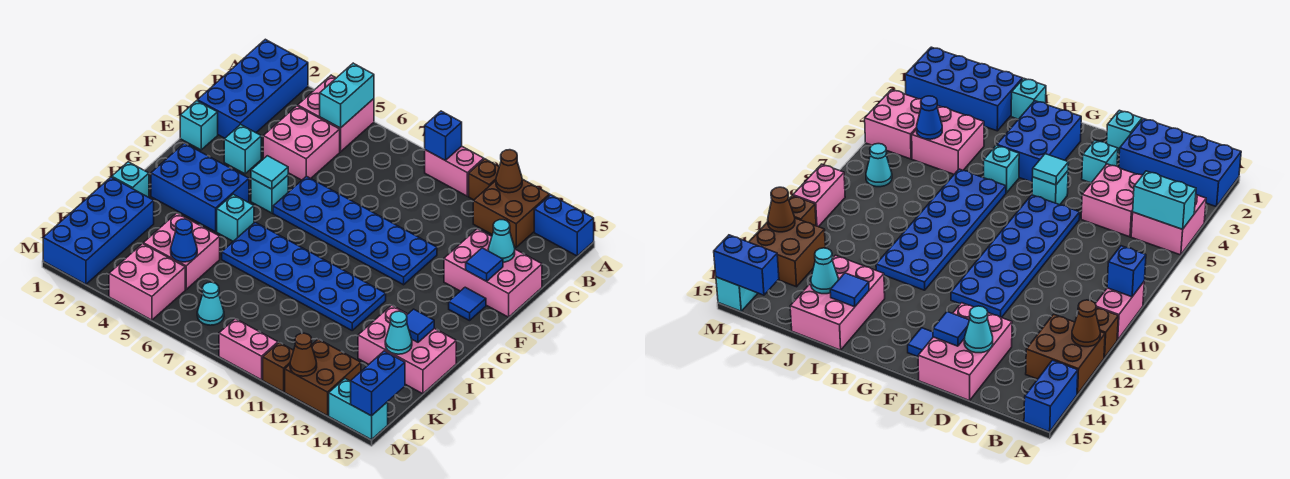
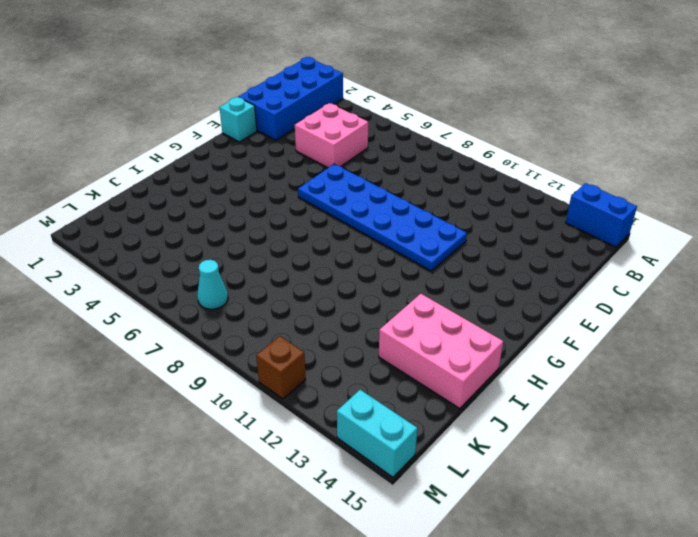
none -> pink brick A4:B5 level 1
none -> pink brick A9:A10 level 1
none -> brown brick A11 level 1
none -> brown brick A12:B13 level 1

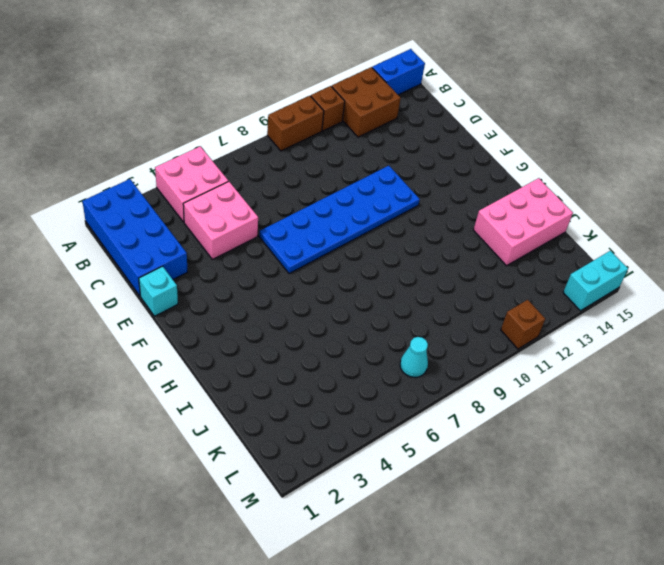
brown brick A9:A10 level 1 -> pink brick A9:A10 level 1
none -> pink brick D13:E15 level 1
none -> cyan brick E3 level 1
none -> cyan brick F5 level 1
none -> blue tile F14 level 1

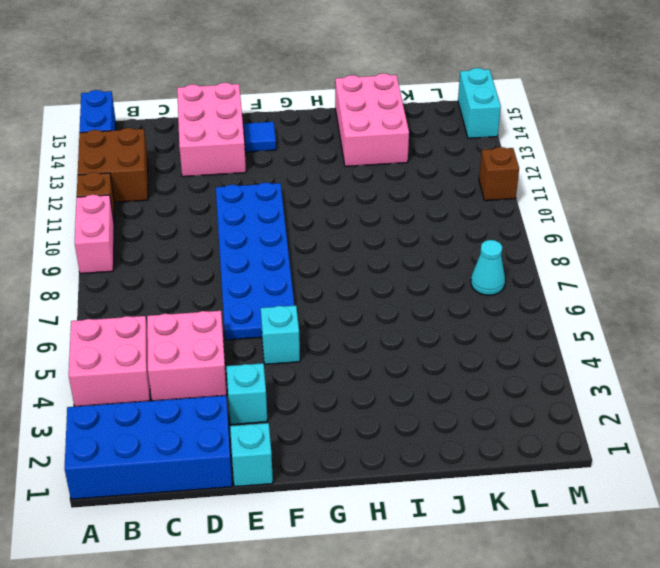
none -> blue brick G2:H4 level 1
none -> cyan brick H5 level 1
none -> blue plate H6:I11 level 1
none -> cyan brick I1 level 1

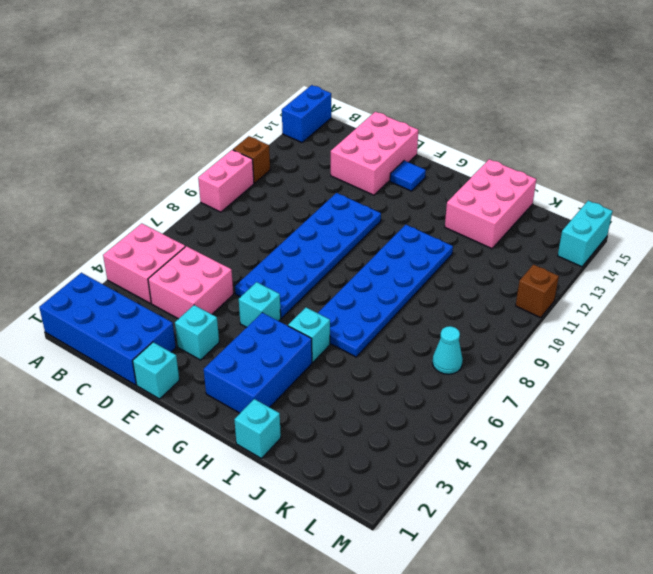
none -> brown brick A12:B13 level 1
none -> blue brick J1:M2 level 1
none -> pink brick J4:K5 level 1
none -> pink brick L4:M5 level 1

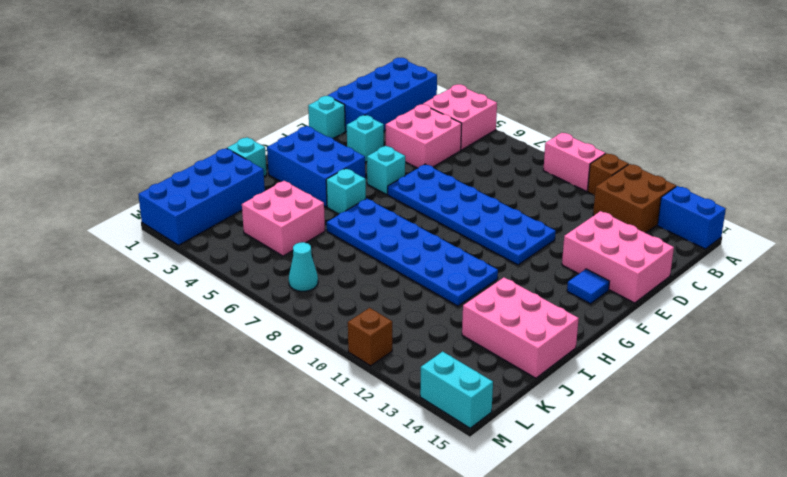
none -> pink brick L4:M5 level 1
none -> brown brick L12:M13 level 1
none -> pink brick M9:M10 level 1
none -> cyan brick A5:B5 level 2

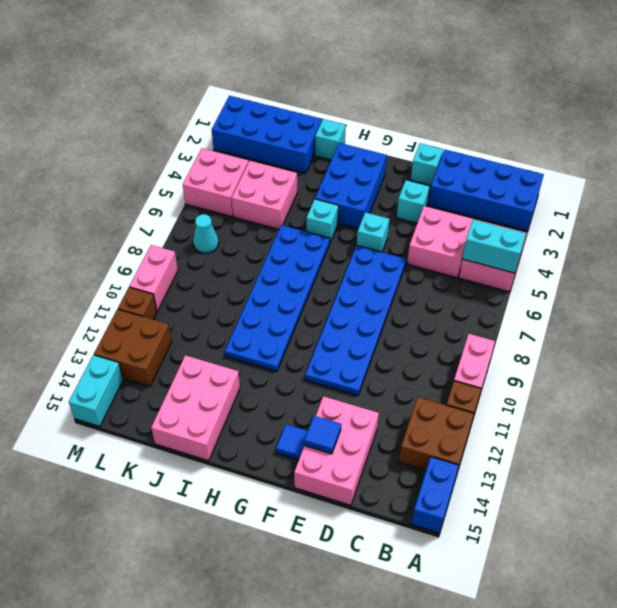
none -> blue brick A9 level 2
none -> brown cone A12 level 2
none -> cyan cone D14 level 2
none -> cyan tile F5 level 2

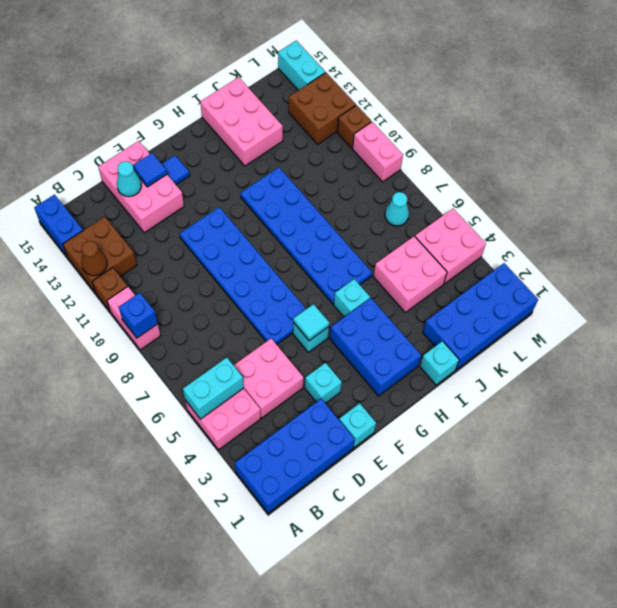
none -> blue tile I14 level 2
none -> cyan cone J14 level 2
none -> blue cone K5 level 2
none -> blue brick L15:M15 level 2

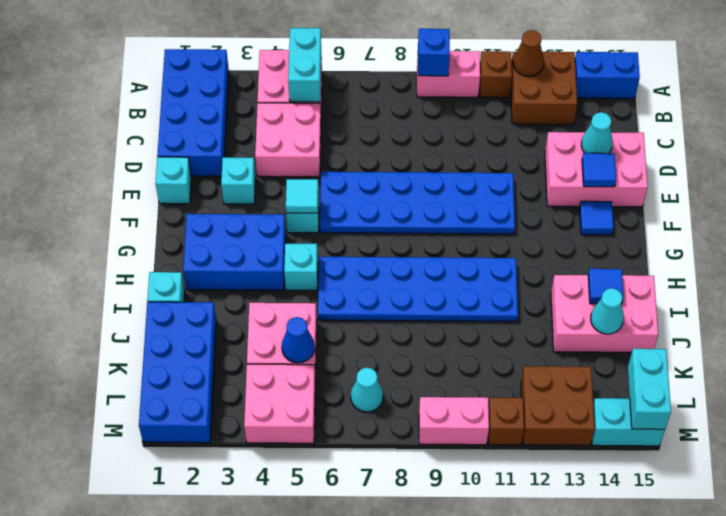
cyan brick L15:M15 level 2 -> blue brick L15:M15 level 2
none -> brown cone M12 level 2

